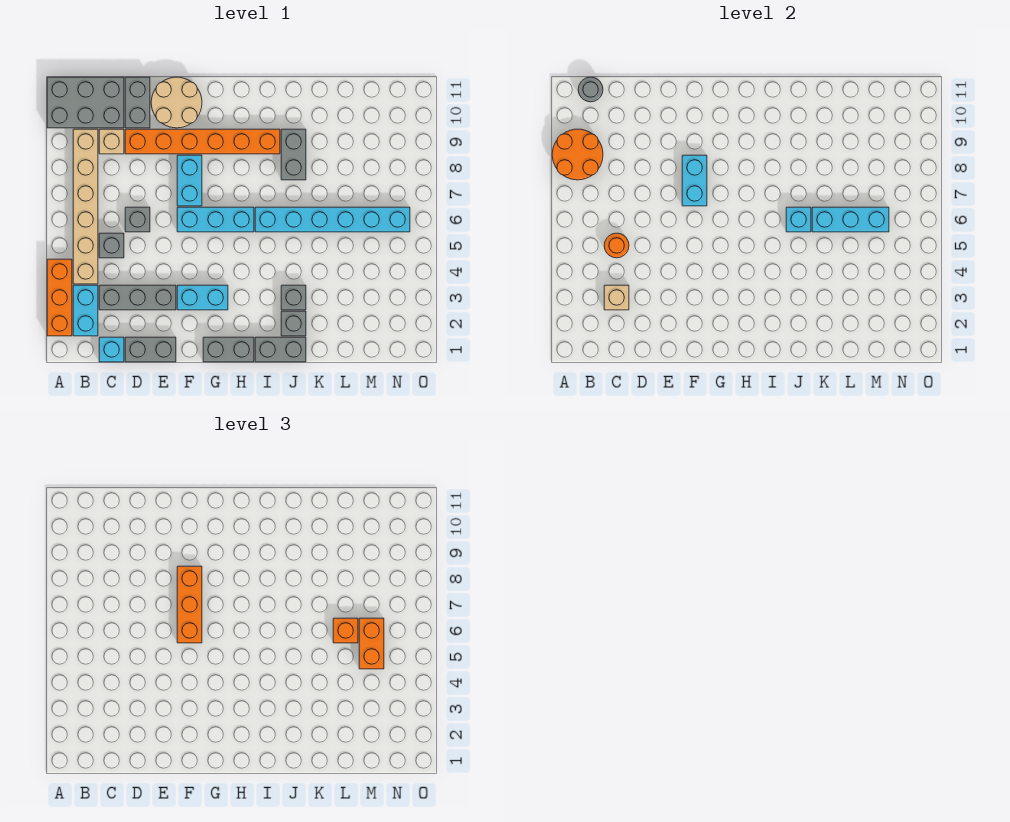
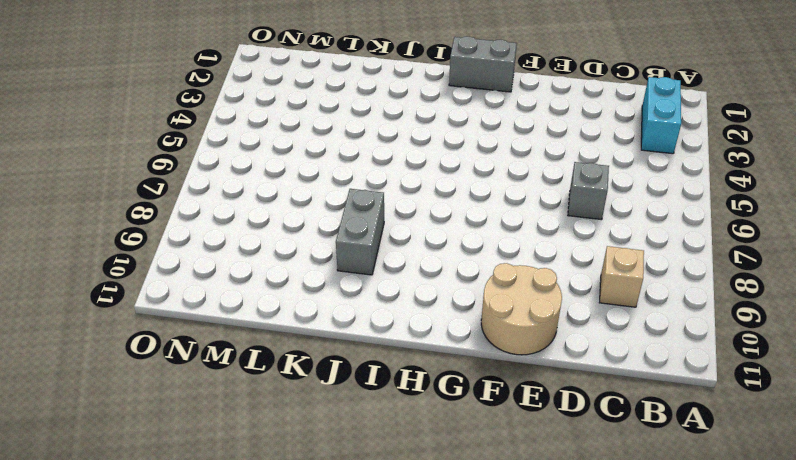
none -> orange brick A2:A4 level 1
none -> grey brick A10:C11 level 1
none -> tan brick B4:B9 level 1
none -> cyan brick C1 level 1

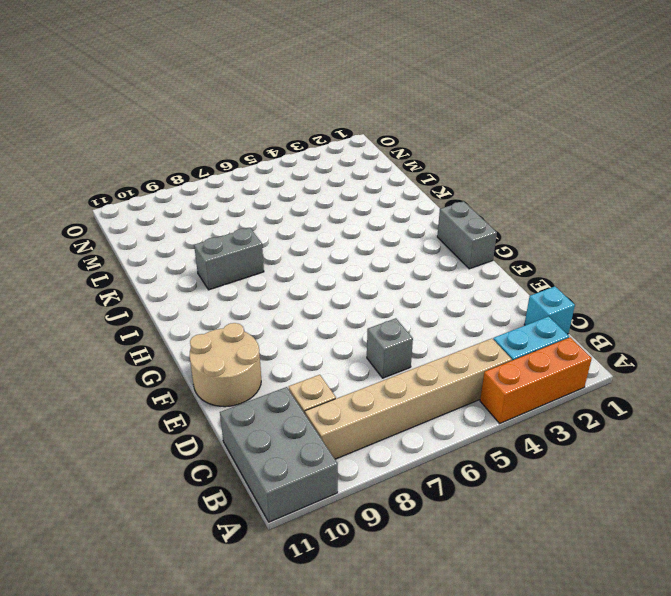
none -> grey brick C3:E3 level 1
none -> grey brick C5 level 1
none -> grey brick D1:E1 level 1
none -> orange brick D9:I9 level 1

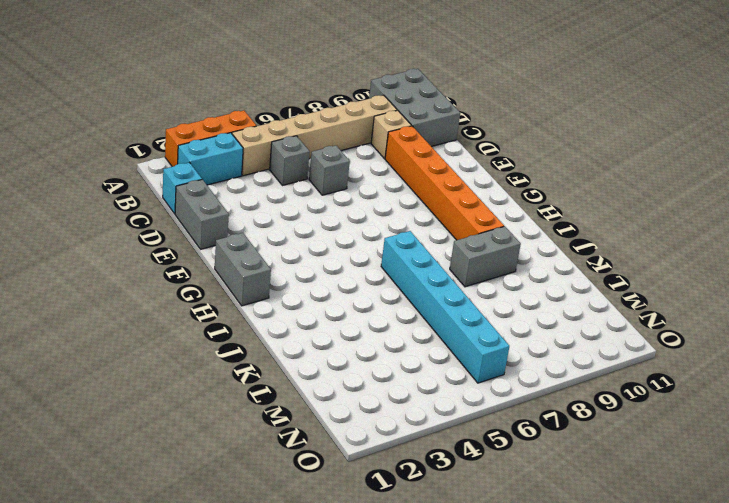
none -> grey brick C3:E3 level 1
none -> grey brick D10:D11 level 1
none -> tan round brick E10:F11 level 1
none -> cyan brick F3:G3 level 1

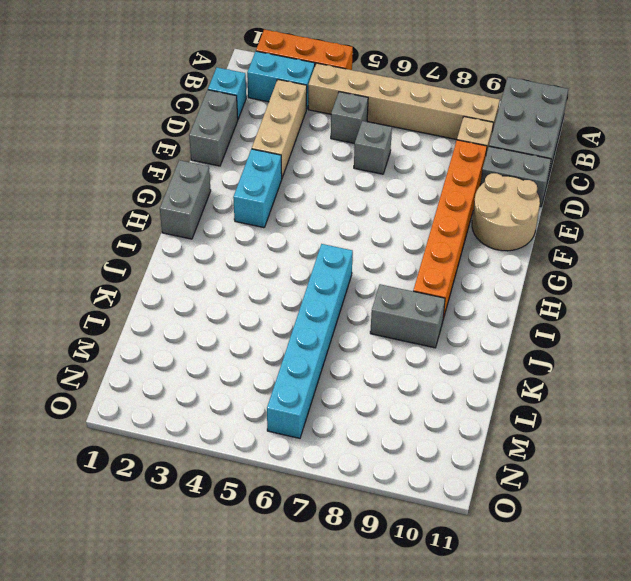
tan brick C3:E3 level 1 -> grey brick C3:E3 level 1
none -> cyan brick F6:H6 level 1
none -> cyan brick F7:F8 level 1
none -> grey brick I1:J1 level 1
none -> grey brick J2 level 1

